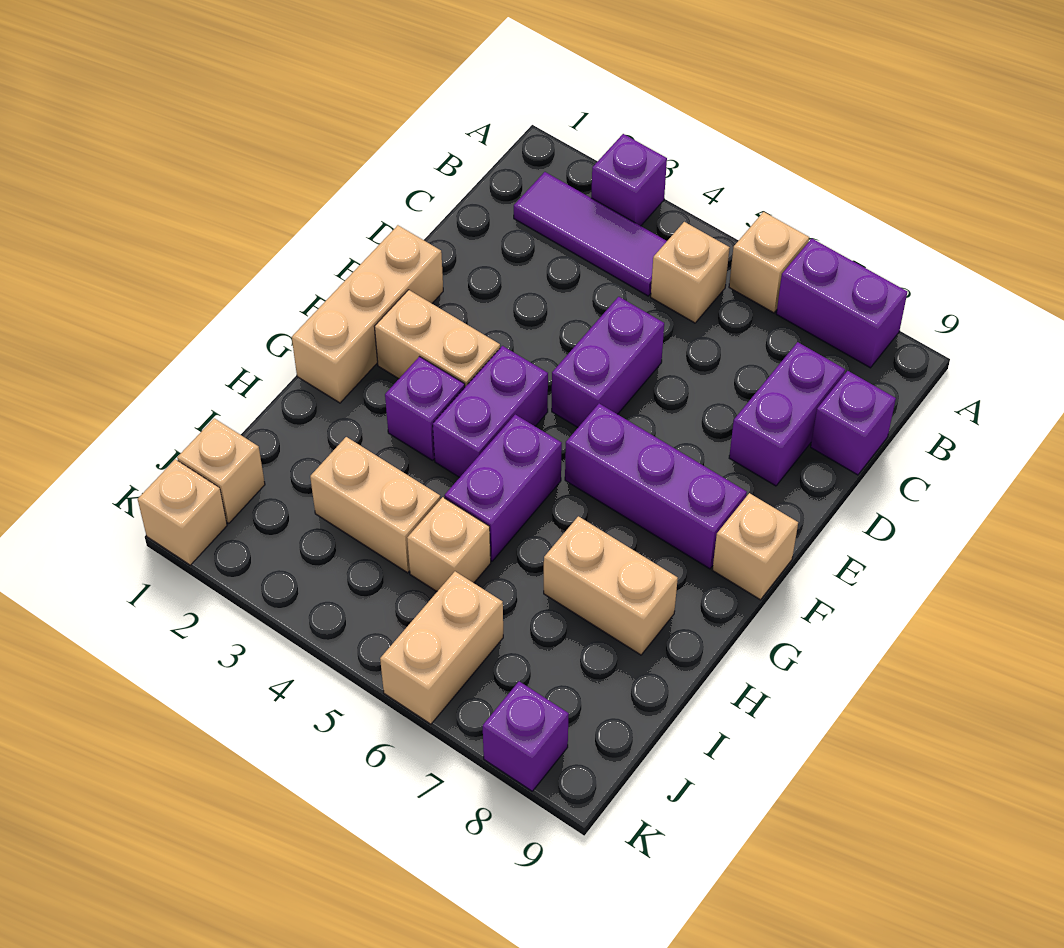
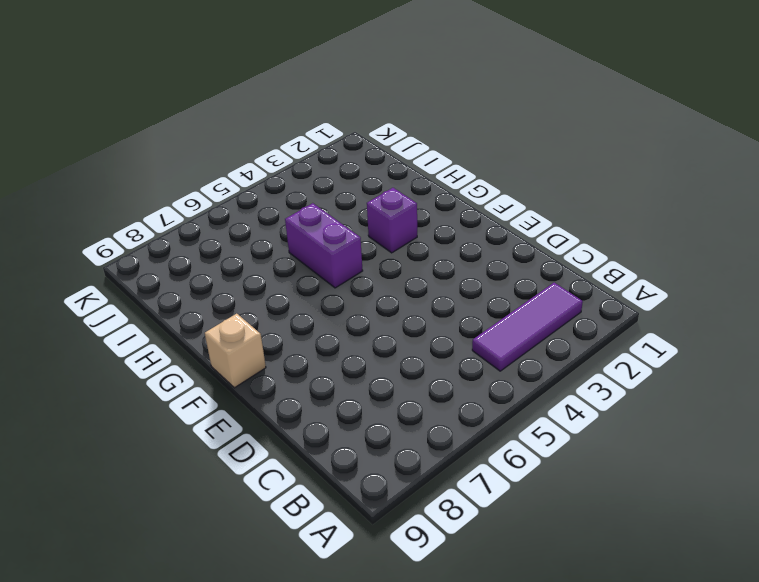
none -> purple brick A3 level 1
none -> tan brick A6 level 1
none -> purple brick A7:A8 level 1

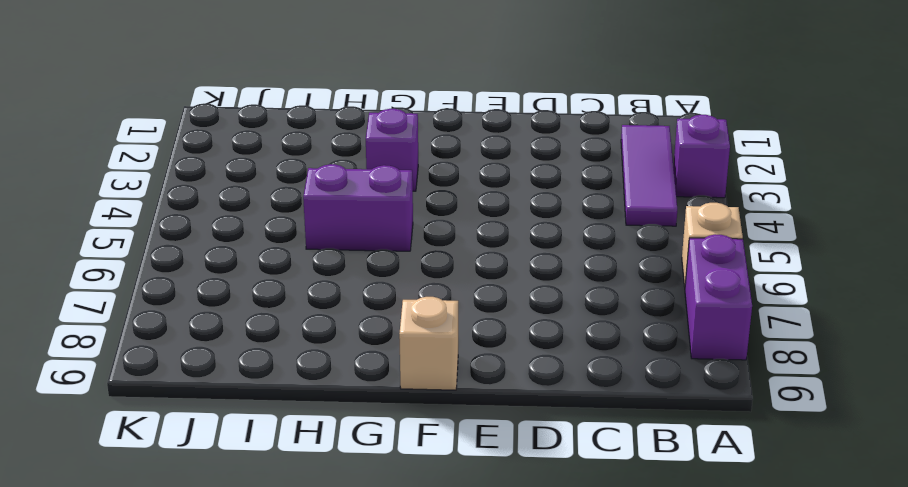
none -> tan brick B5 level 1
none -> purple brick C8:D8 level 1
none -> purple brick C9 level 1

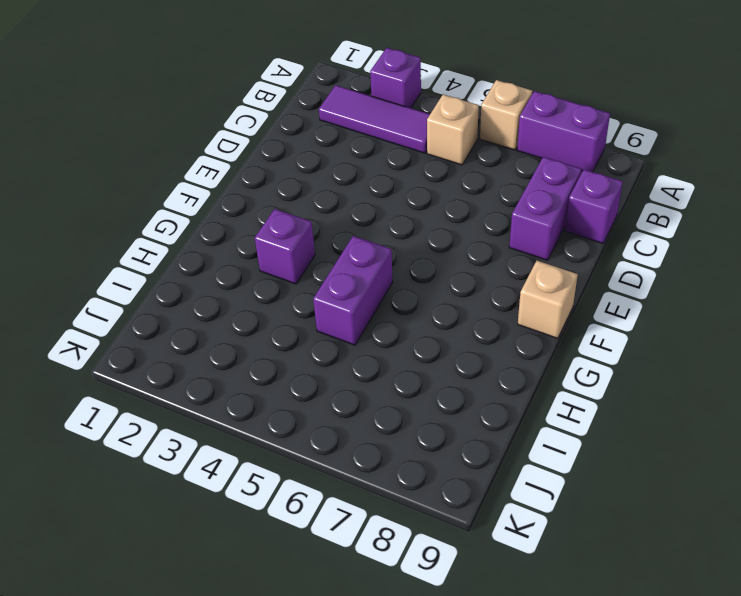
none -> purple brick D5:E5 level 1
none -> tan brick E1:G1 level 1
none -> tan brick F2:F3 level 1

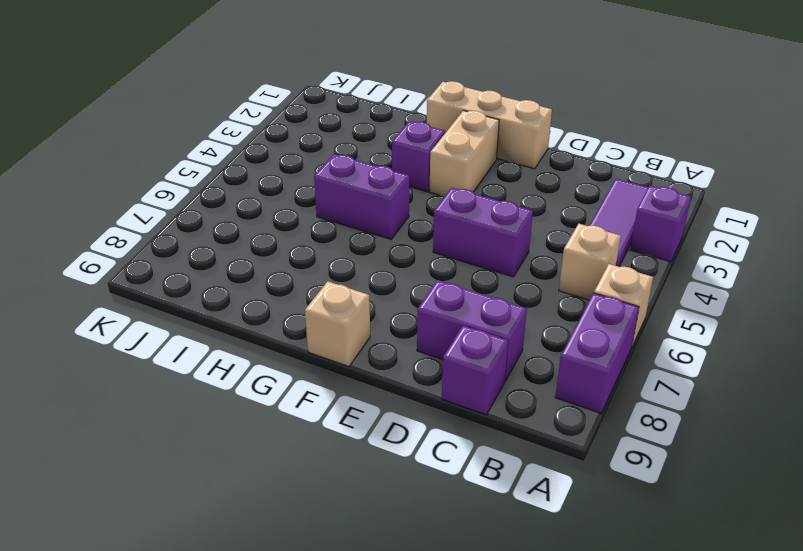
none -> purple brick F4:G4 level 1
none -> purple brick F6:F8 level 1
none -> tan brick H7:H8 level 1

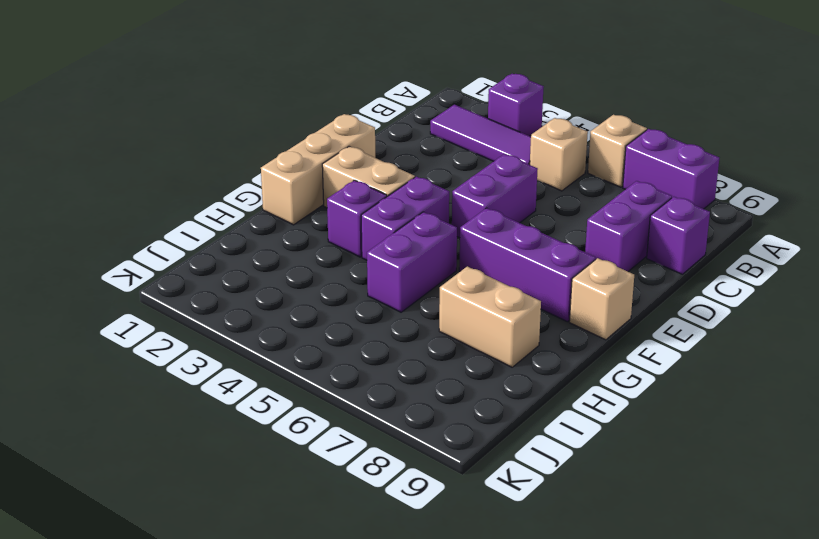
none -> tan brick I3:I4 level 1
none -> tan brick I5 level 1
none -> tan brick J1 level 1

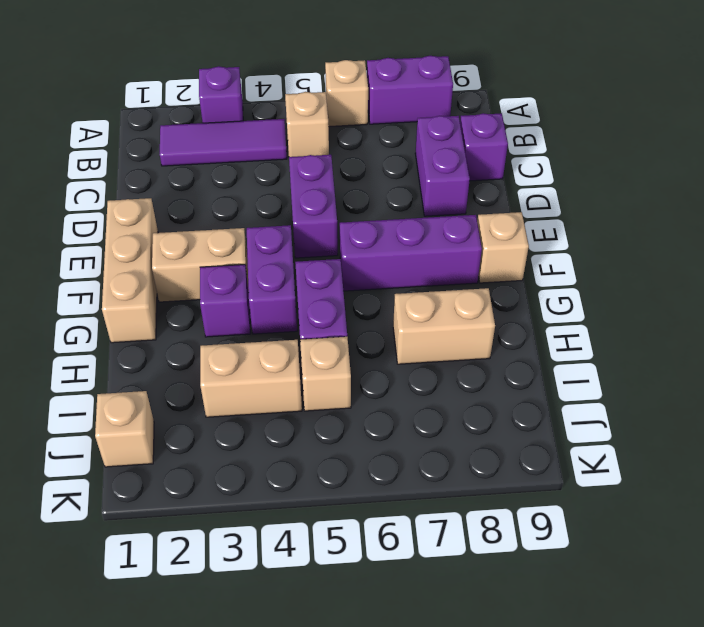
none -> tan brick J6:K6 level 1
none -> tan brick K1 level 1
none -> purple brick K8 level 1

